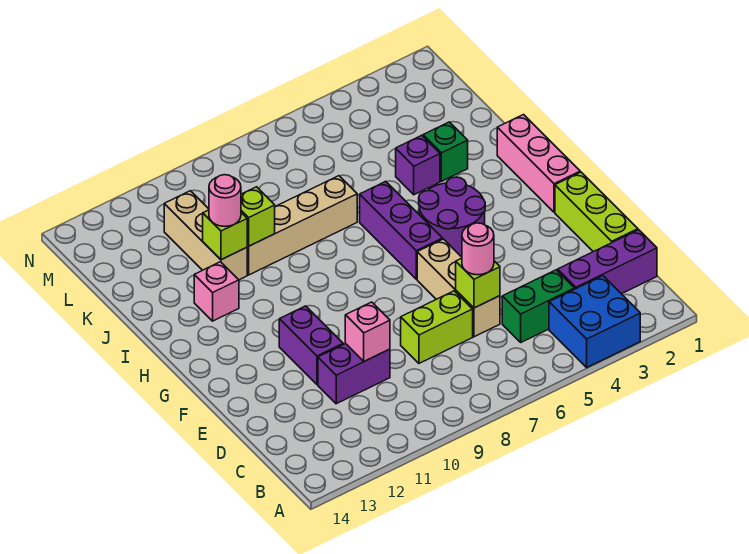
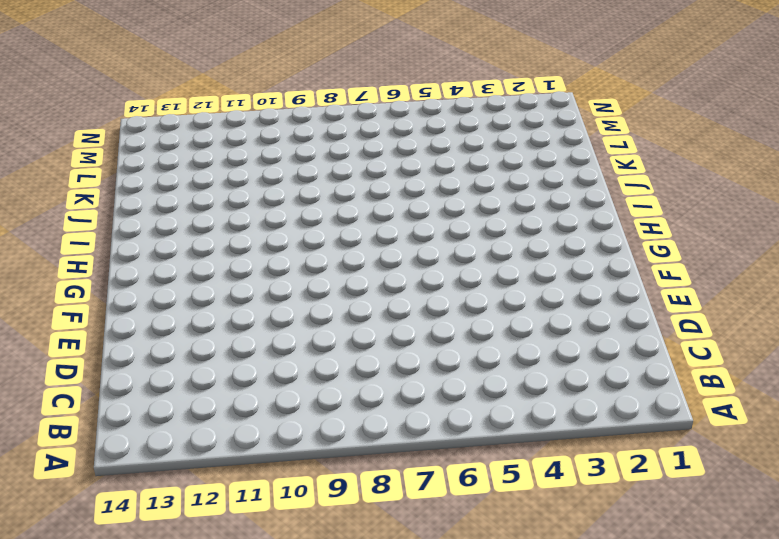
none -> blue brick A3:B4 level 1
none -> purple brick C1:C3 level 1
none -> green brick C4:C5 level 1

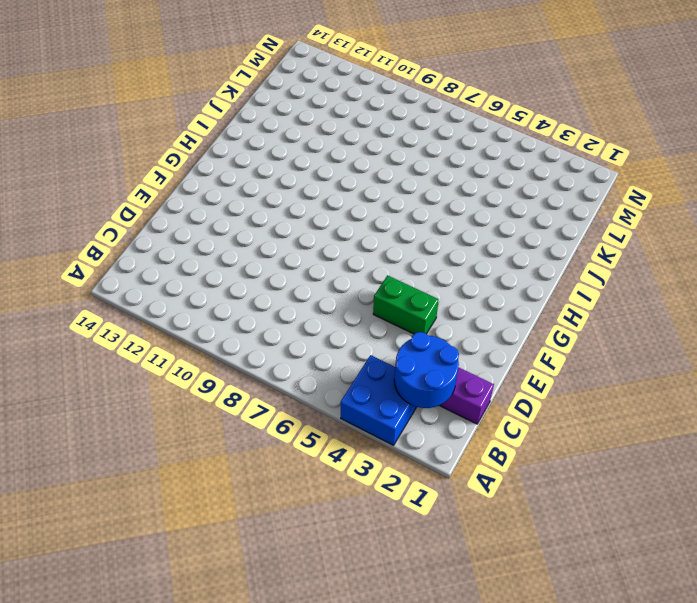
blue round brick B2:C3 level 2 -> none
green brick E4:E5 level 1 -> green brick C4:C5 level 1
none -> lime brick D1:F1 level 1
none -> tan brick D6:F6 level 1
none -> lime brick D7:D8 level 1

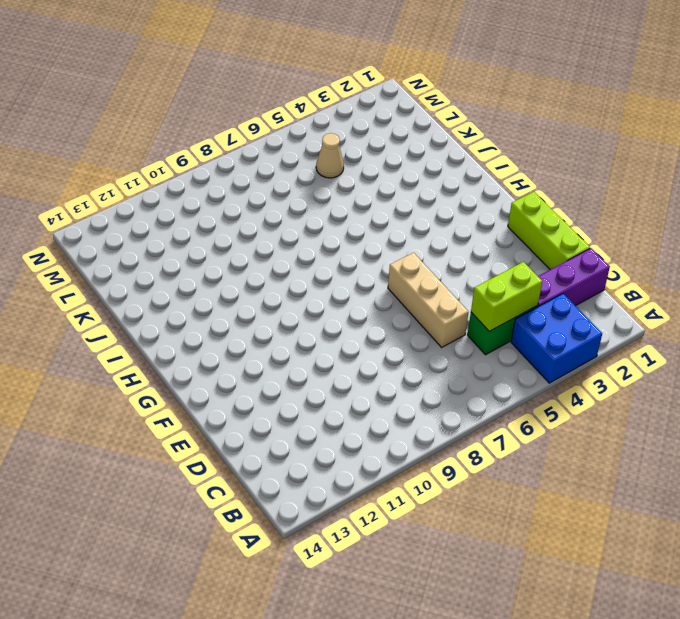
lime brick C4:C5 level 2 -> lime brick D7:D8 level 1
tan cone L5 level 1 -> none
none -> purple brick D10:D11 level 1
none -> purple brick E11:F11 level 1
none -> pink brick G1:I1 level 1

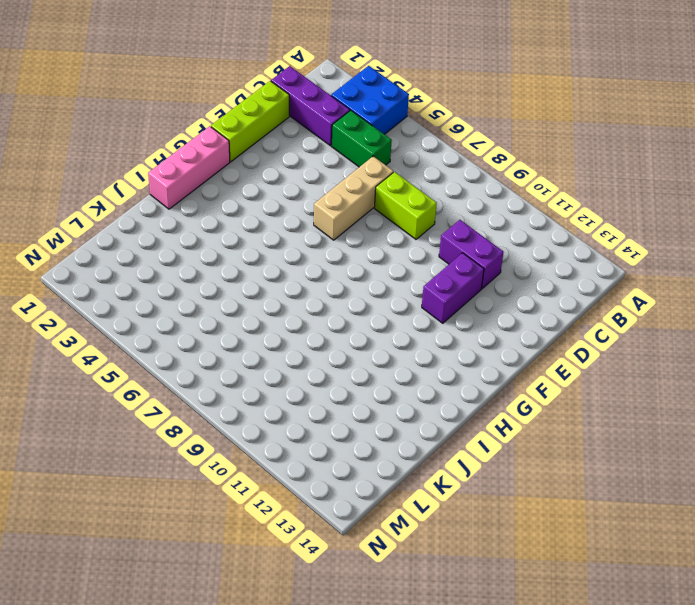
none -> purple round brick G4:H5 level 1
none -> purple brick G6:I6 level 1
none -> pink brick I12 level 1

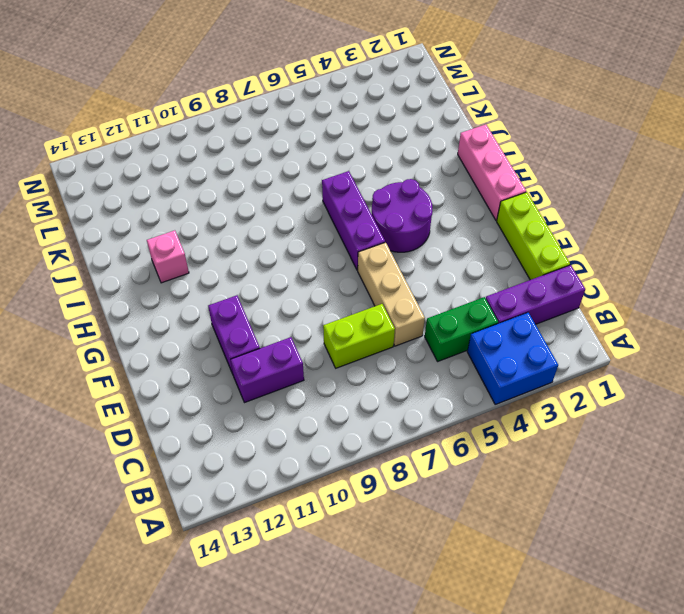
none -> green brick J3 level 1
none -> purple brick J4 level 1
none -> tan brick J7:J10 level 1

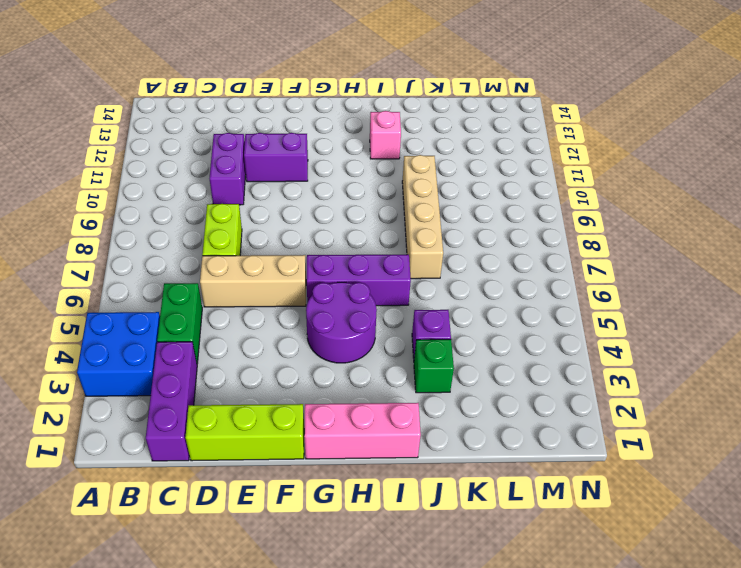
none -> tan brick J11:L11 level 1
none -> lime brick D6 level 2
none -> pink brick D10 level 2

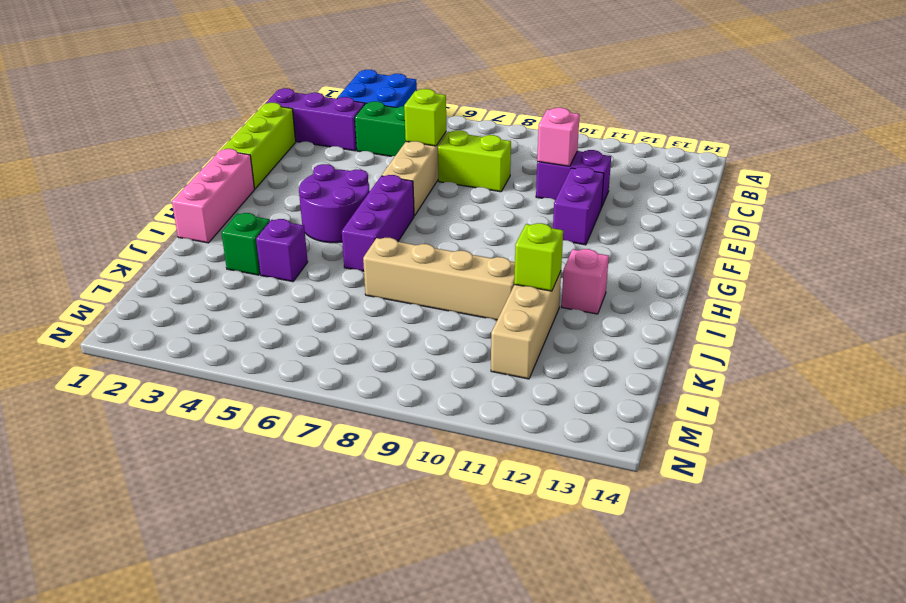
none -> lime brick J10 level 2
none -> pink round brick D6 level 3
none -> pink round brick J11 level 3

